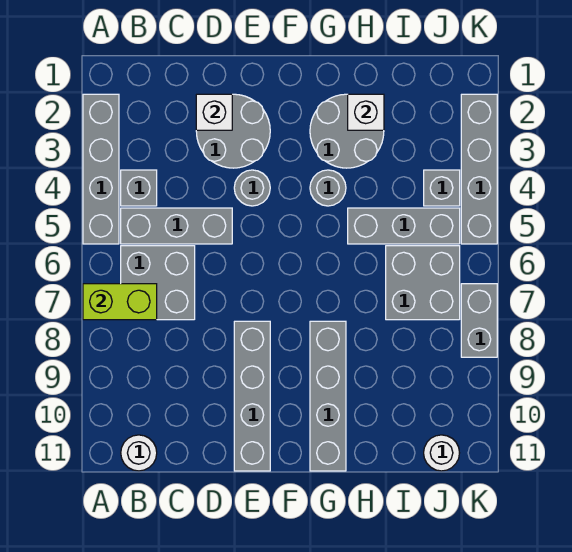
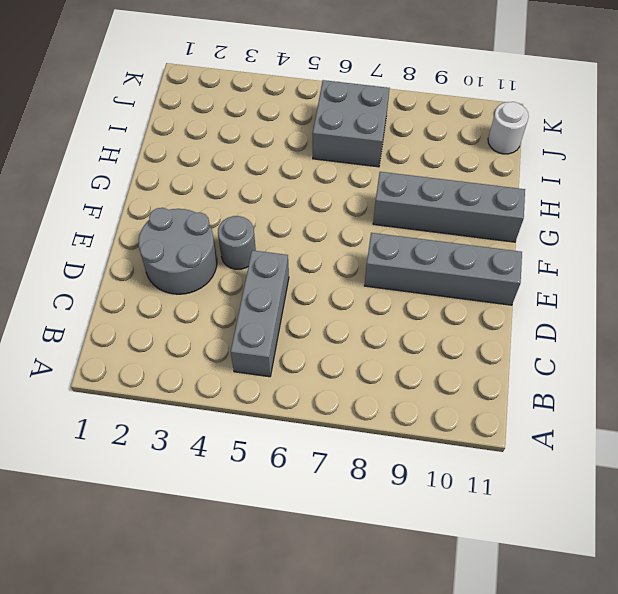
none -> grey brick A2:A5 level 1
none -> grey brick B4 level 1
none -> grey brick B6:C7 level 1

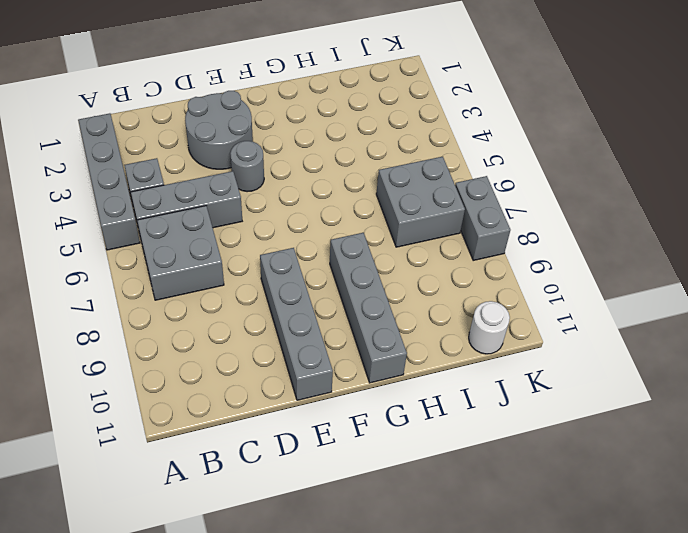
none -> white round brick B11 level 1
none -> grey round brick G2:H3 level 1
none -> grey round brick G4 level 1

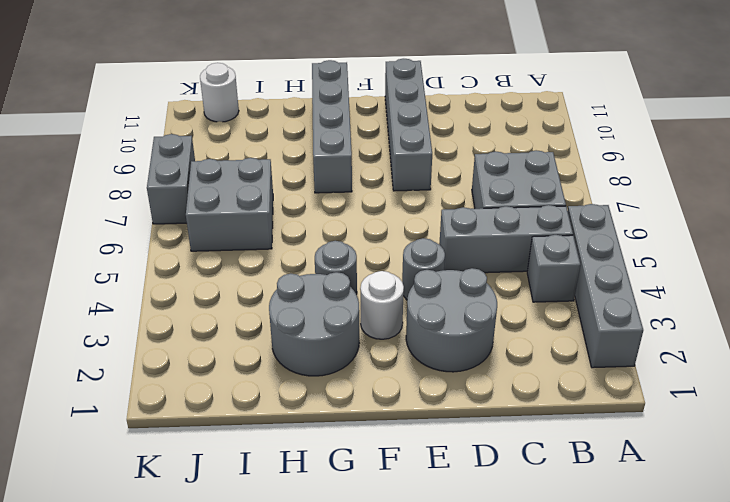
white round brick F3 level 1 -> white round brick B11 level 1
none -> grey brick H5:J5 level 1
none -> grey brick J4 level 1
none -> grey brick K2:K5 level 1

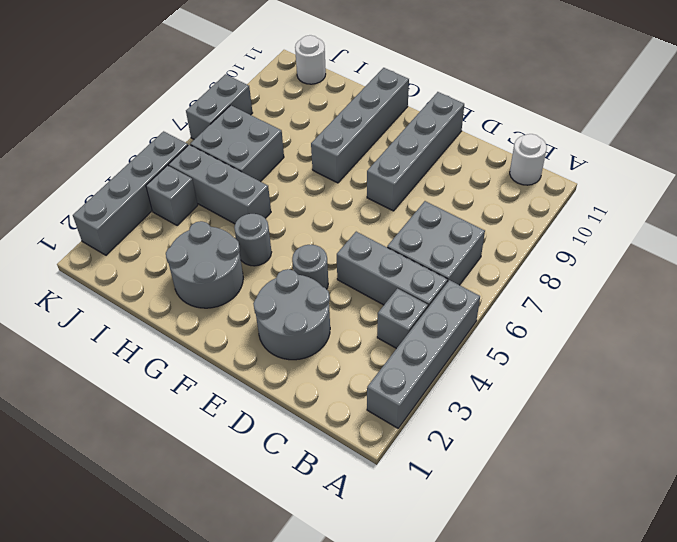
none -> lime brick A7:B7 level 2
none -> white brick D2 level 2
none -> white brick H2 level 2

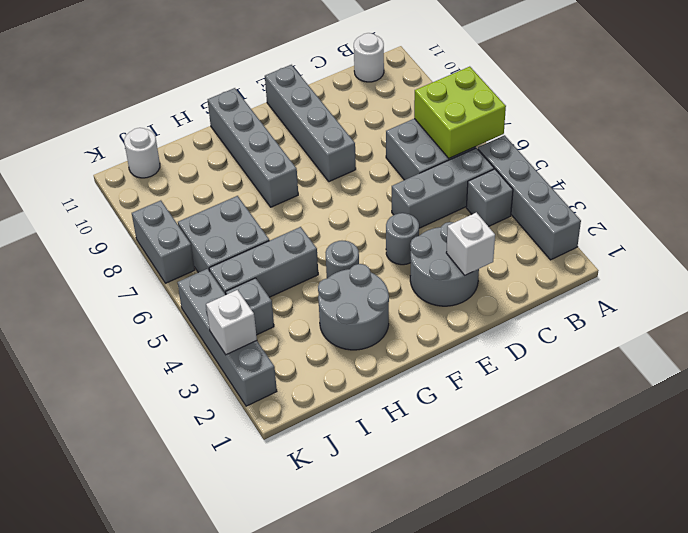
lime brick A6:B7 level 2 -> lime brick A7:B7 level 2
white brick K3 level 2 -> white brick H2 level 2

